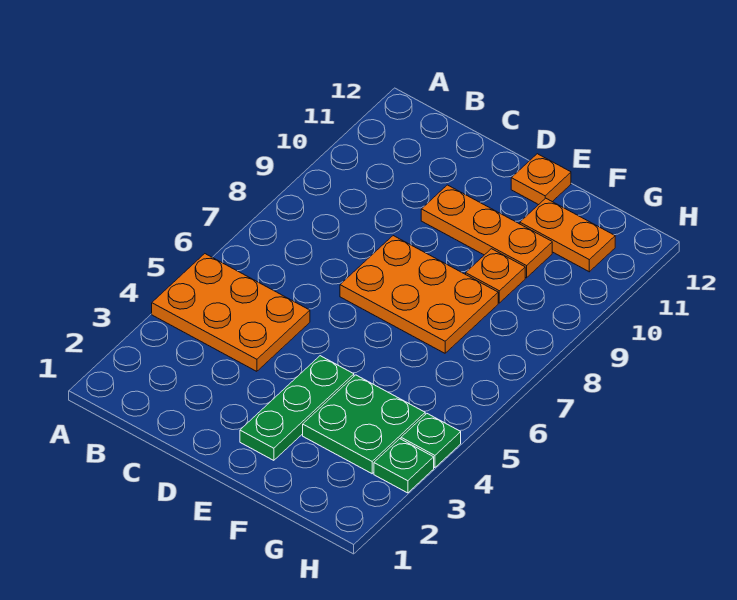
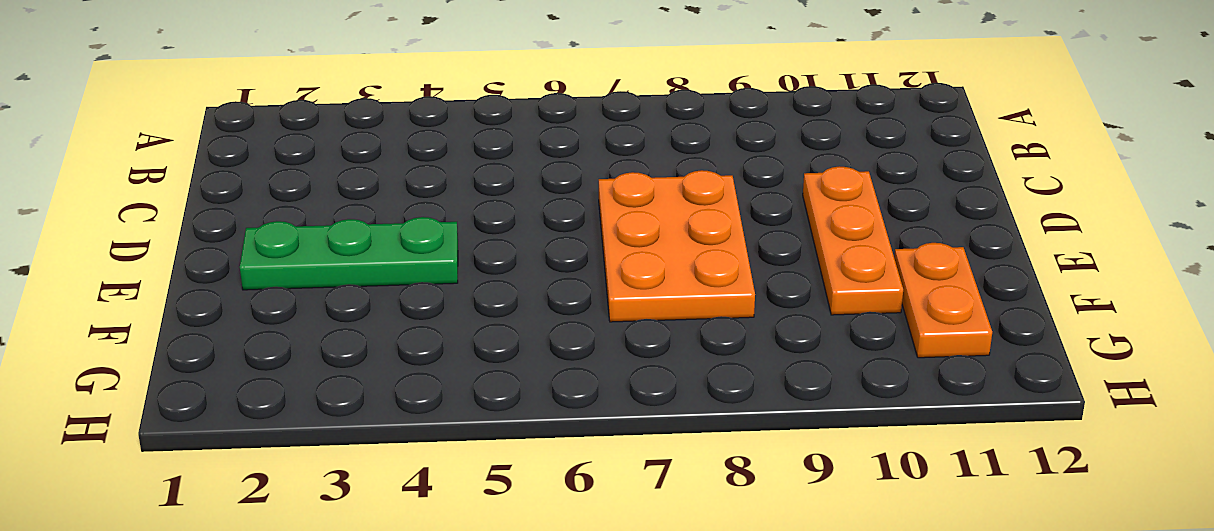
none -> orange plate A4:C5 level 1
none -> orange plate E12 level 1

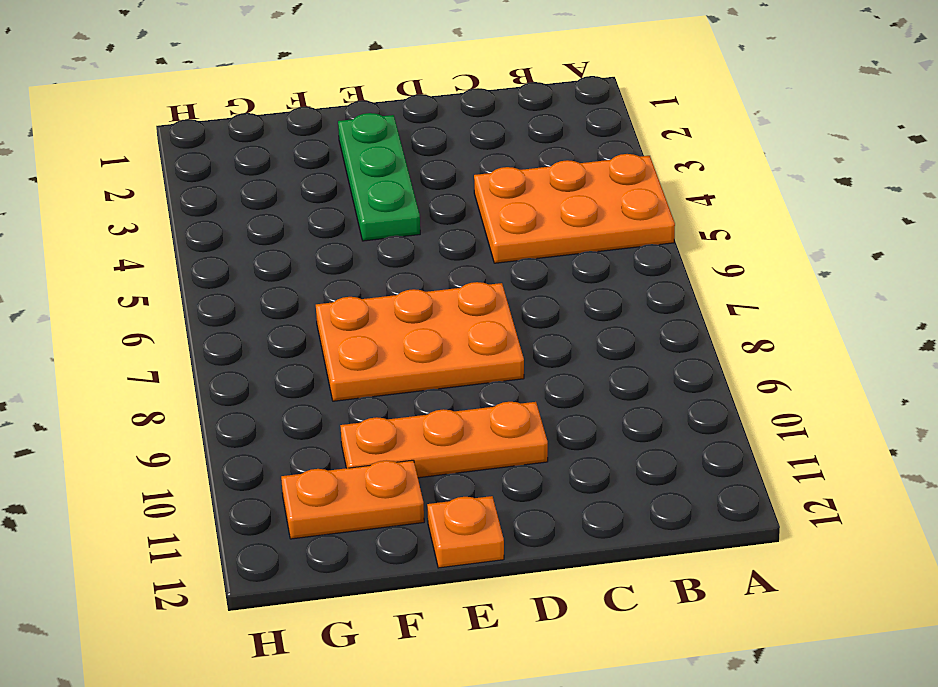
none -> green plate F3:G4 level 1
none -> orange plate F9 level 1

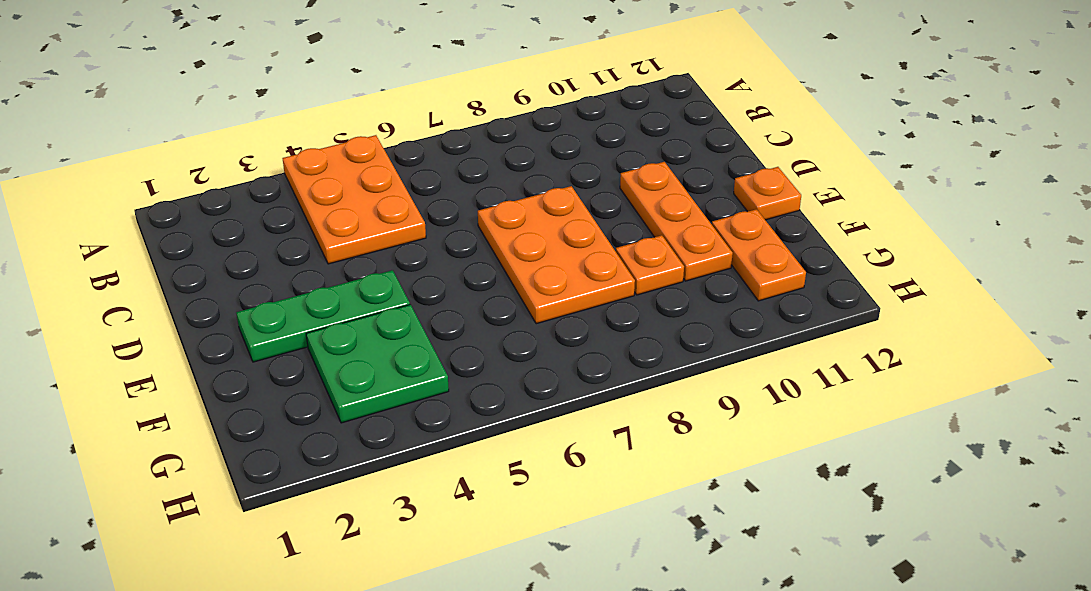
none -> green plate H3 level 1
none -> green plate H4 level 1

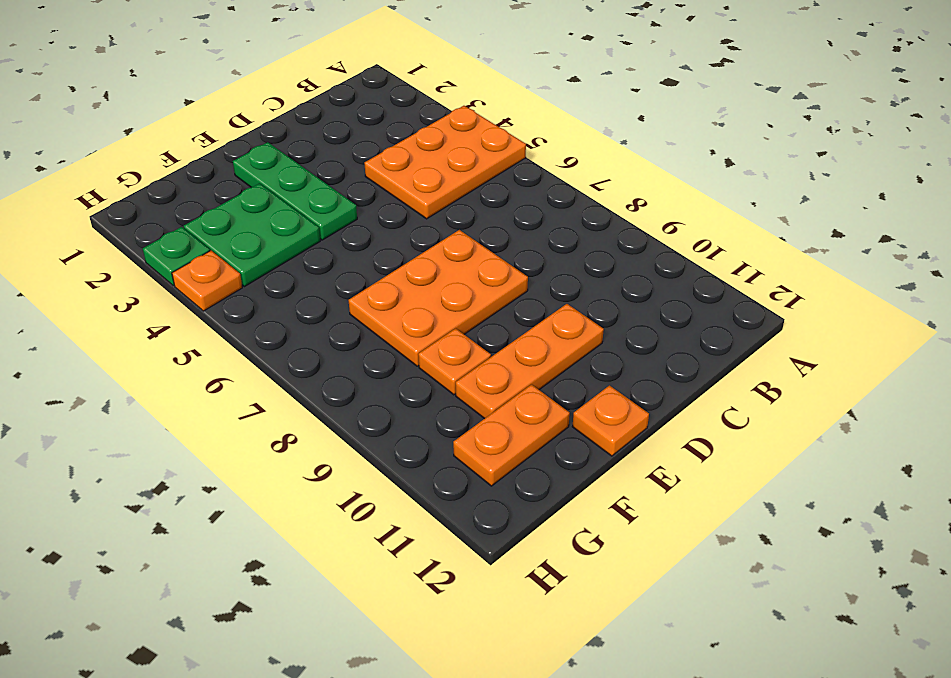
orange plate H4 level 1 -> green plate H4 level 1

